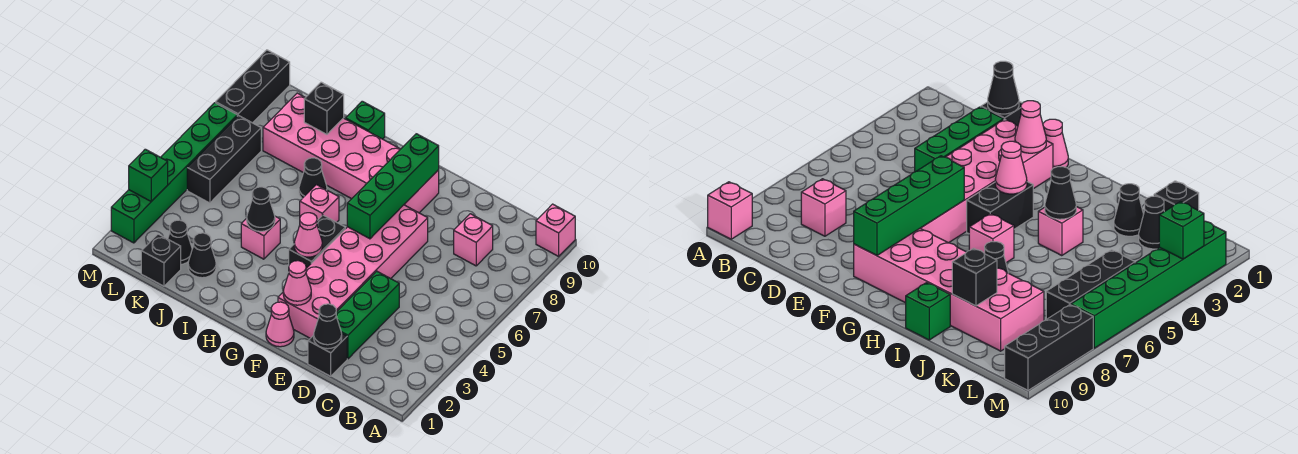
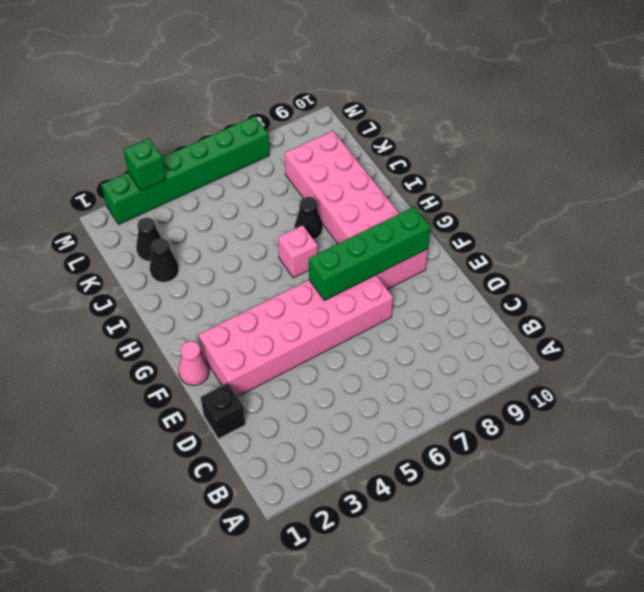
none -> pink brick A10 level 1
none -> pink brick C8 level 1
none -> green brick D2:D4 level 1

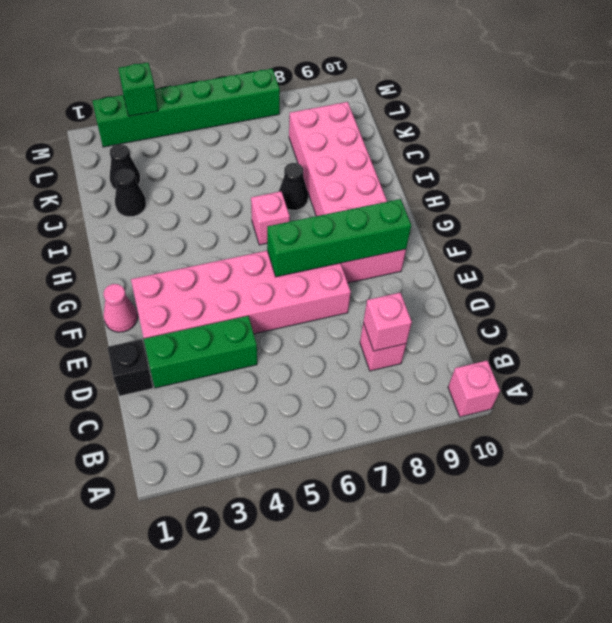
pink brick C8 level 2 -> pink brick I4 level 1
none -> black brick G4:G5 level 1
none -> green brick I10 level 1
none -> black brick K1 level 1

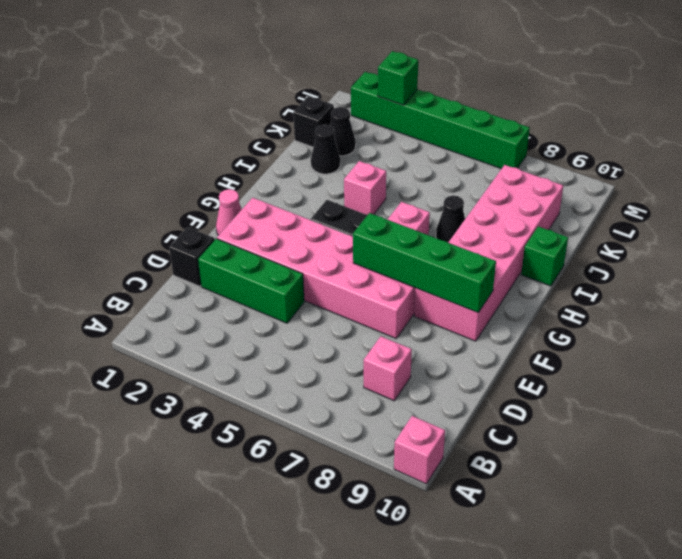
none -> black brick L5:L7 level 1
none -> black brick M8:M10 level 1
none -> black cone D1 level 2

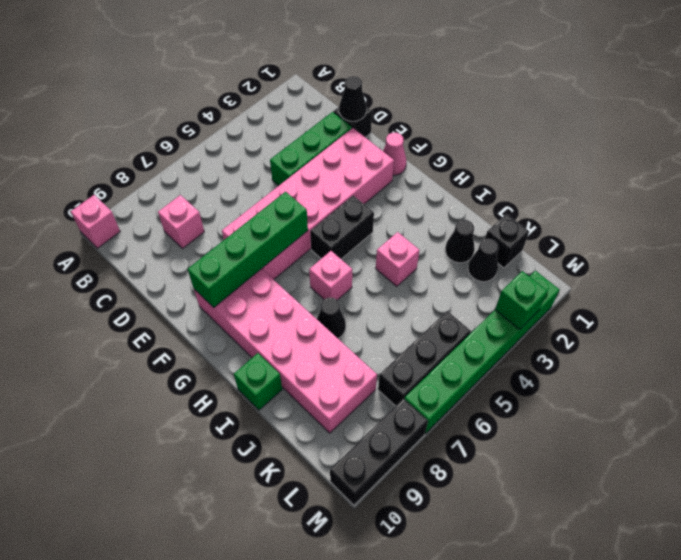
none -> pink cone F2 level 2
none -> pink cone G4 level 2
none -> black cone I4 level 2

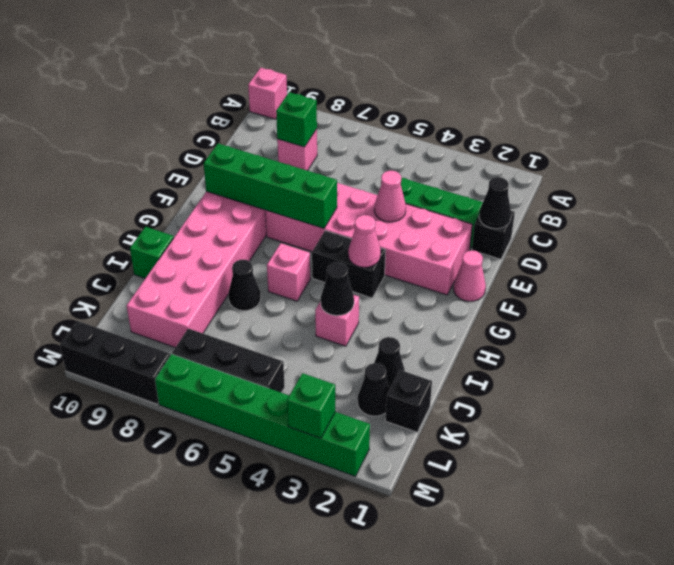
green brick C8 level 2 -> none
pink cone E4 level 2 -> pink cone F2 level 2
none -> black brick J9 level 2

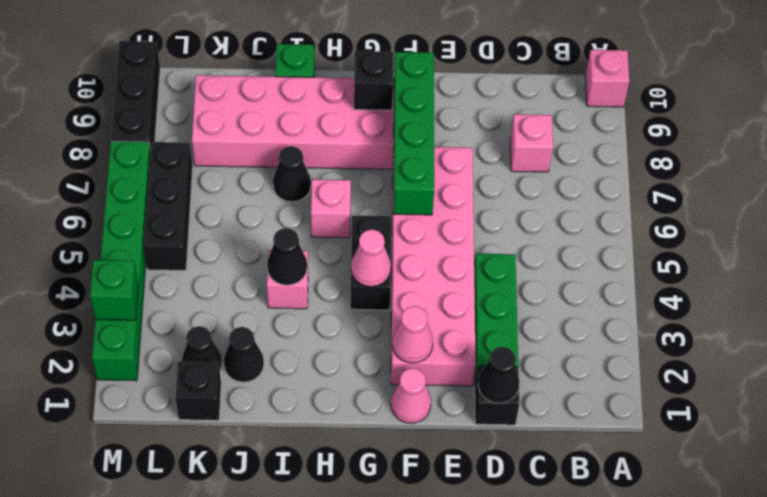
black brick G9 level 2 -> black brick J9 level 2

